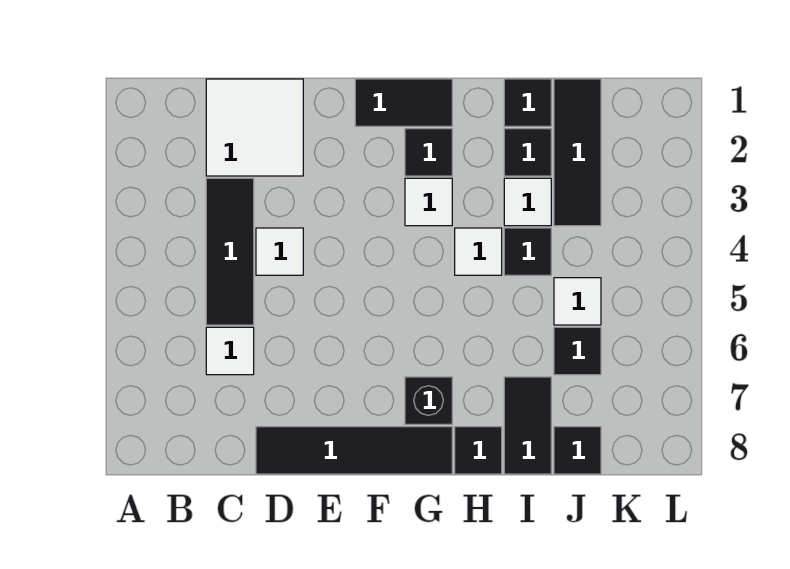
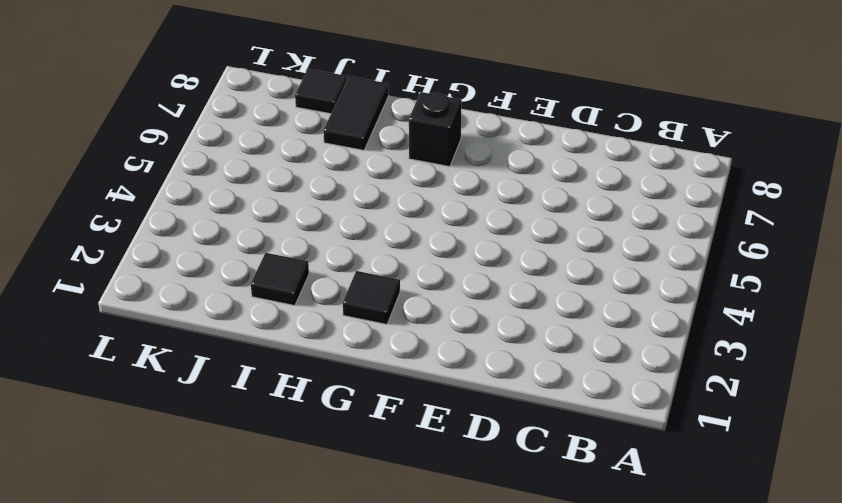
none -> white tile C1:D2 level 1
none -> black tile C3:C5 level 1
none -> white tile C6 level 1

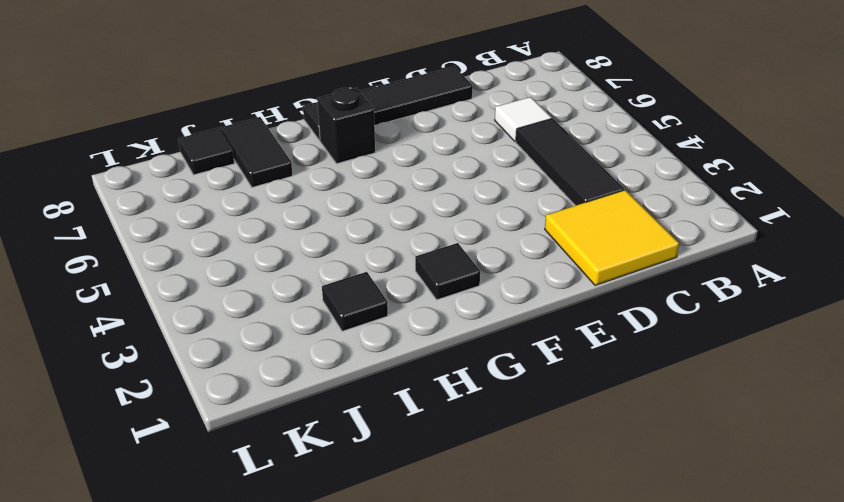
yellow tile C1:D2 level 1 -> white tile C1:D2 level 1
none -> white tile D4 level 1
none -> black tile F1:G1 level 1
none -> white tile G3 level 1

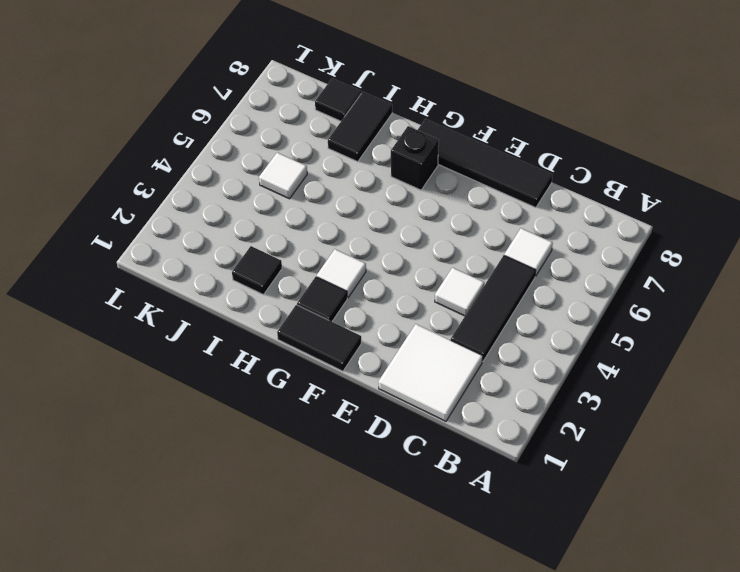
none -> white tile H4 level 1
none -> black tile H8 level 1
none -> black tile I1 level 1

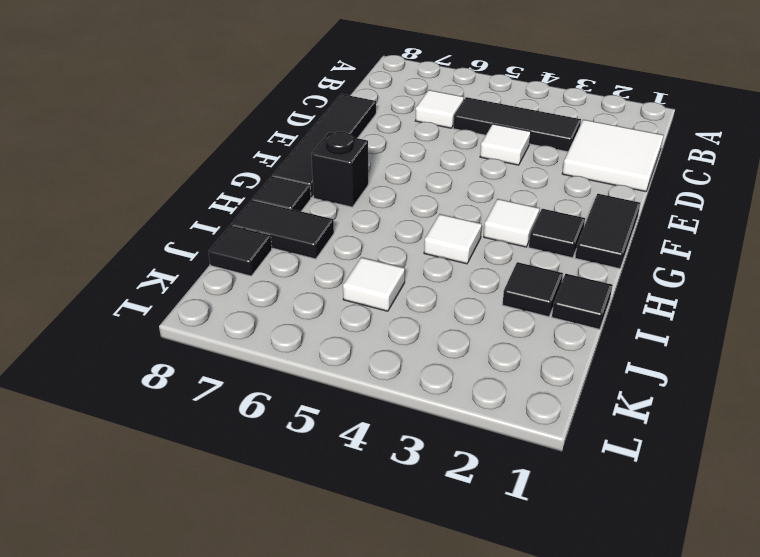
none -> white tile I3 level 1
none -> black tile I4 level 1
none -> black tile J1:J3 level 1

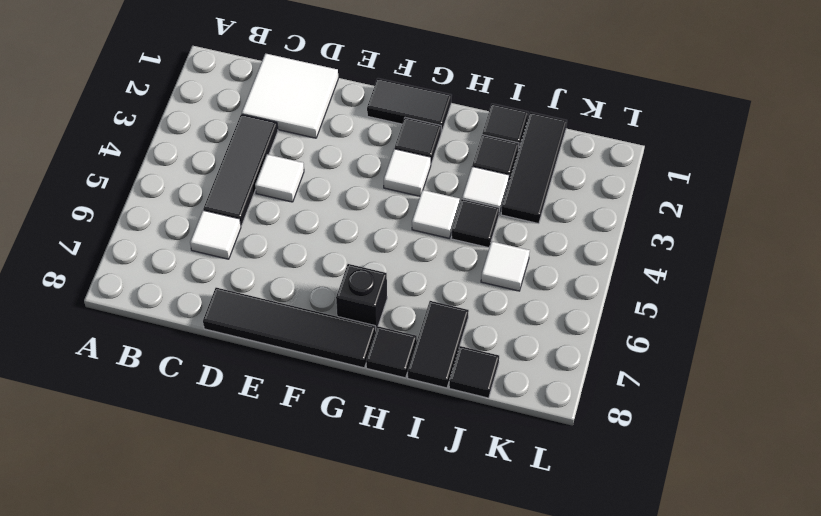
none -> black tile J6 level 1

